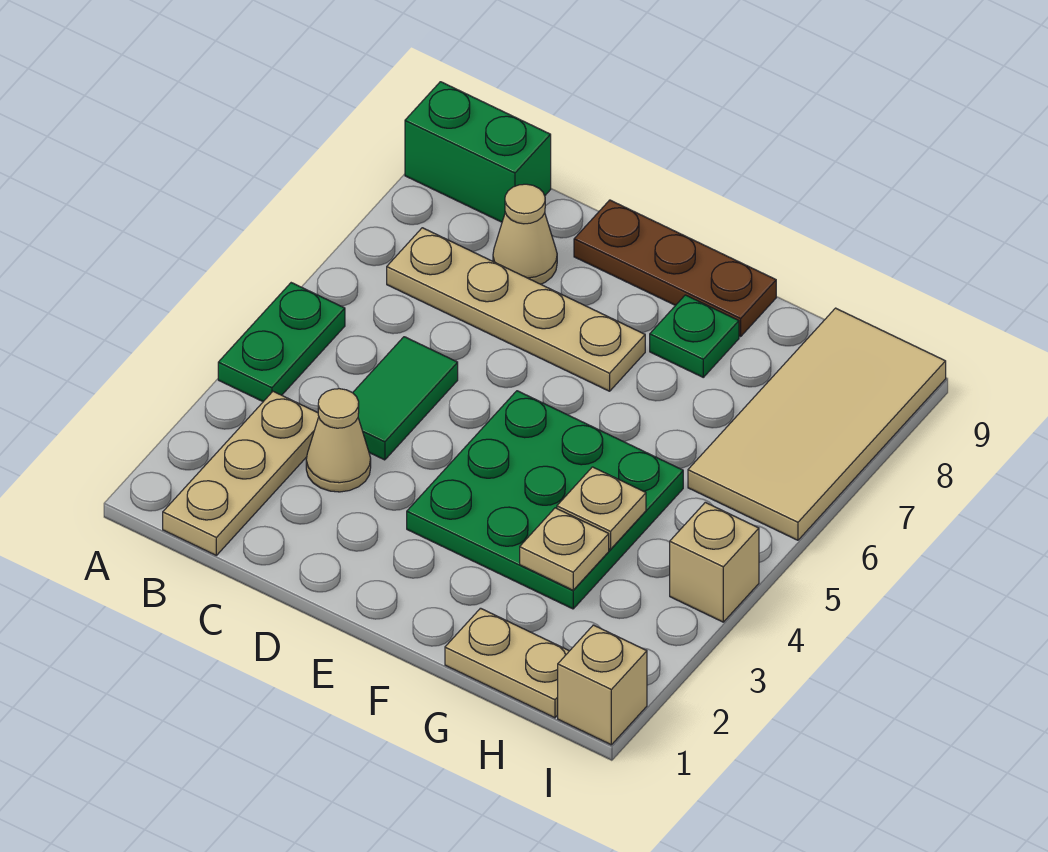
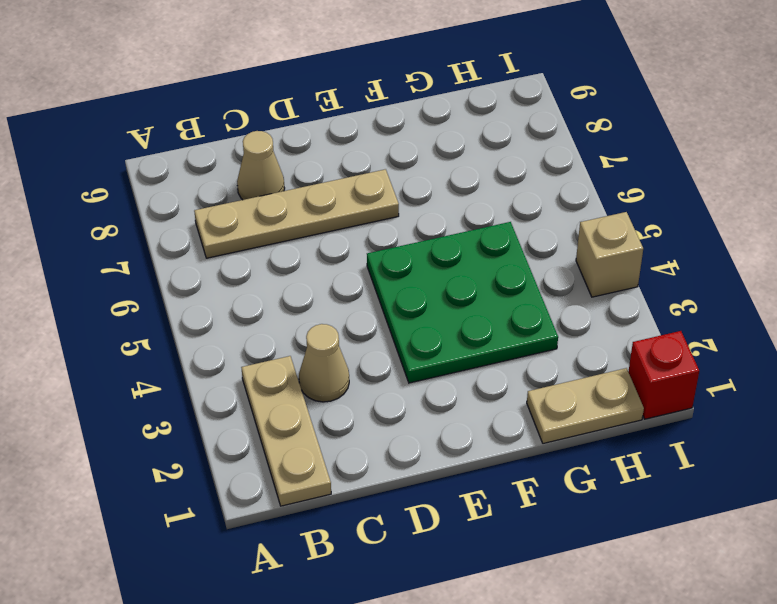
red brick I1 level 1 -> tan brick I1 level 1
none -> green plate A4:A5 level 1
none -> green brick A9:B9 level 1
none -> green tile C4:C5 level 1

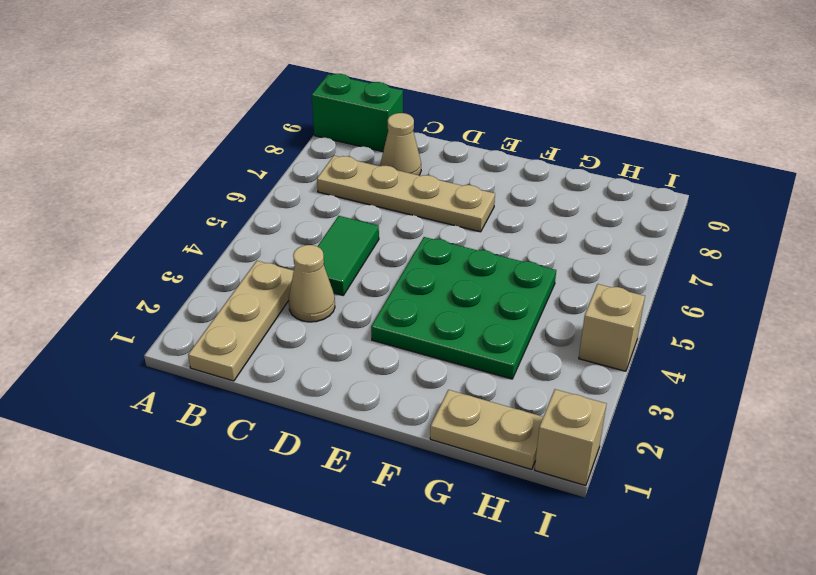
none -> green plate A4:A5 level 1
none -> brown plate D9:F9 level 1
none -> green plate F8 level 1

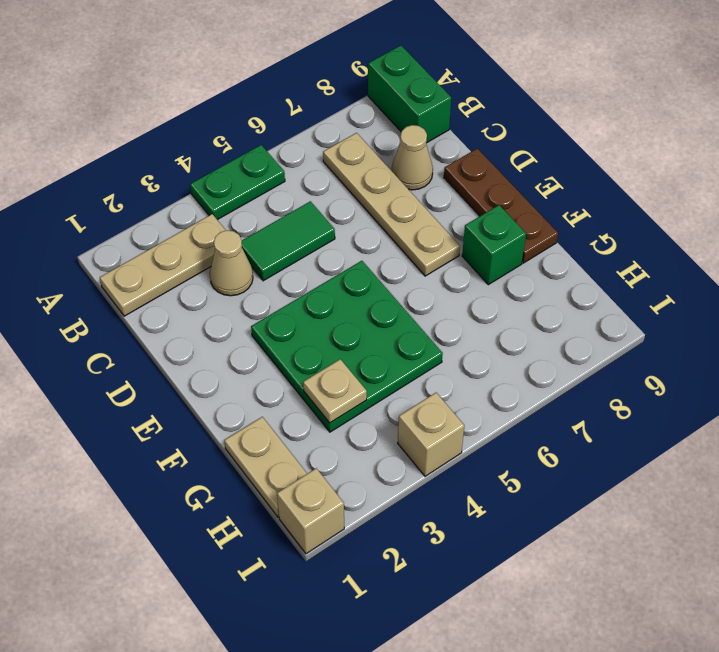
green brick F8 level 1 -> green plate F8 level 1
none -> tan tile H6:I9 level 1
none -> tan plate G4 level 2

